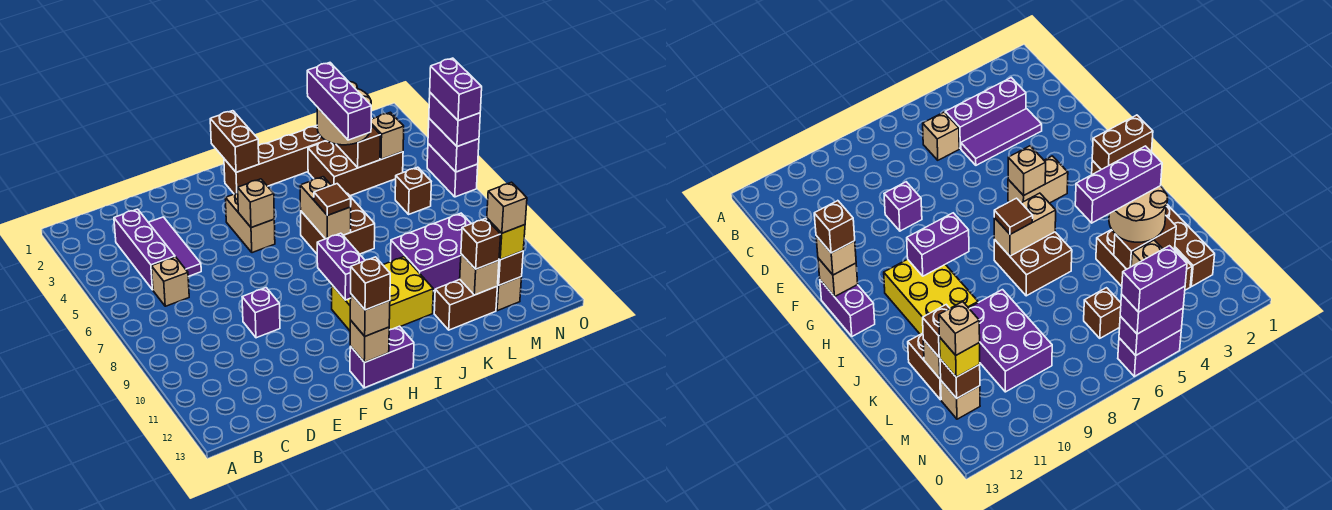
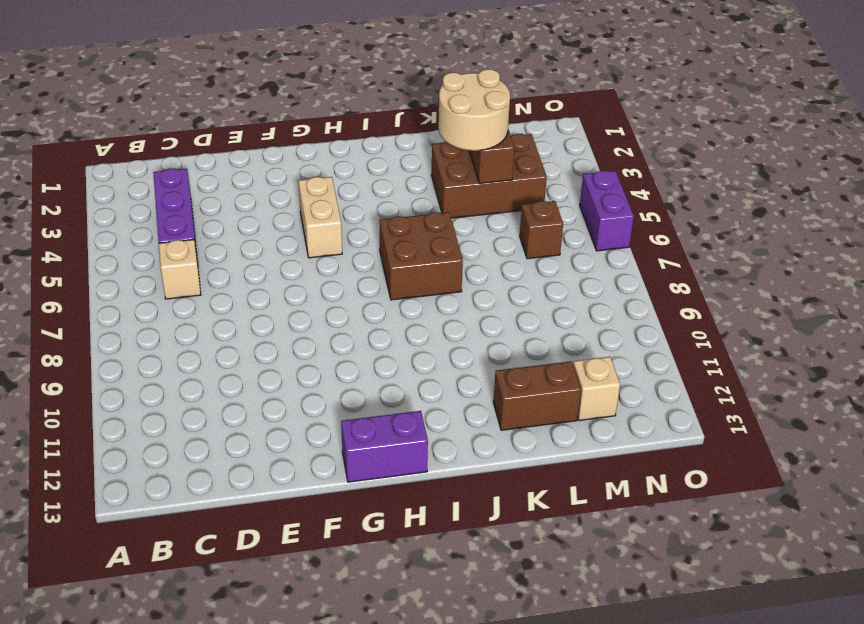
none -> purple tile D3:D5 level 1
none -> purple brick E9 level 1
none -> brown brick H2:M2 level 1
none -> yellow brick H10:J11 level 1

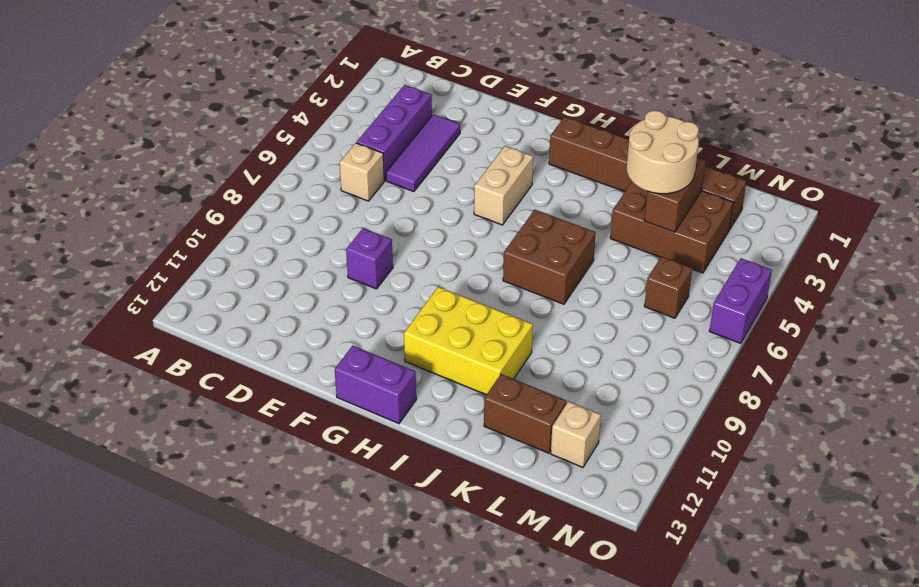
none -> purple brick K9:M10 level 1
none -> tan brick G5 level 2
none -> tan brick G13 level 2
none -> brown brick H1:H2 level 2

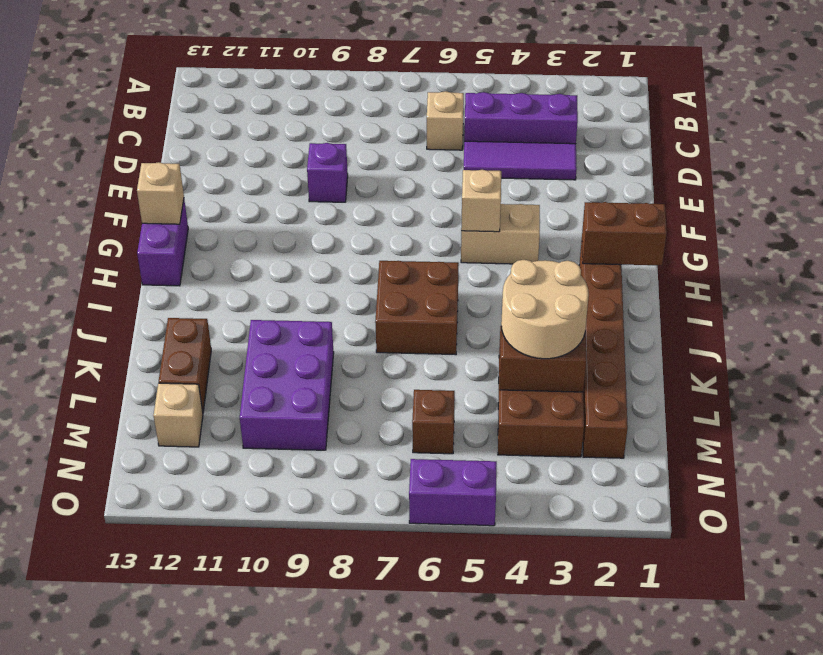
none -> yellow brick H10:J11 level 1
none -> purple brick H9:H10 level 2
none -> tan brick I6:I7 level 2
none -> tan brick L12 level 2

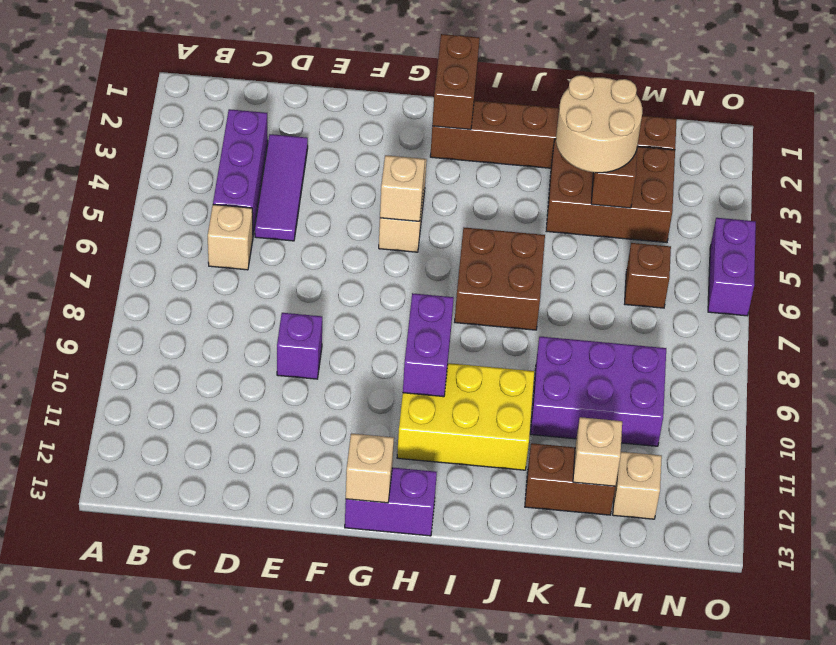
none -> tan brick I6:I7 level 2
none -> tan brick M4 level 2
none -> brown brick M12 level 2
none -> purple brick O5:O6 level 2

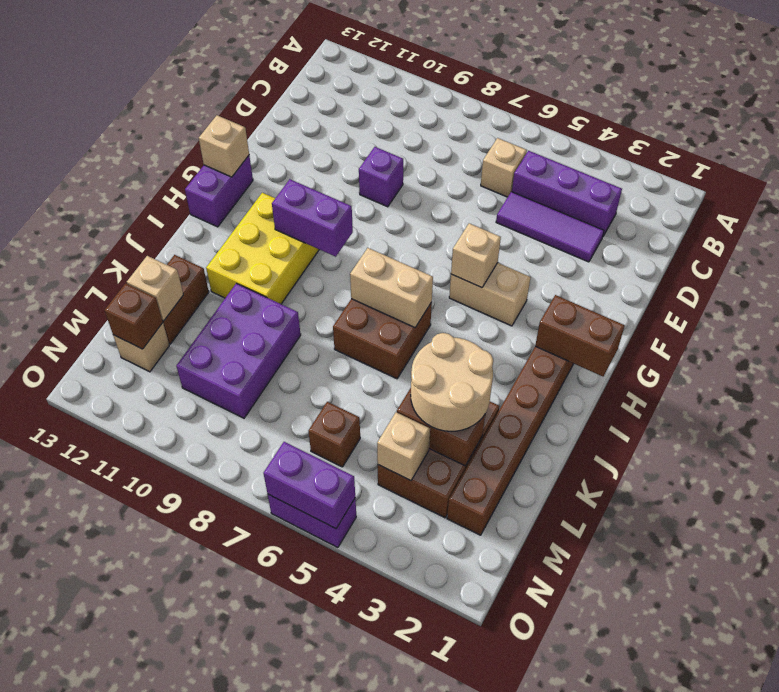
none -> tan brick G13 level 3
none -> brown tile I7 level 3
none -> brown brick L12 level 3
none -> yellow brick M12 level 3

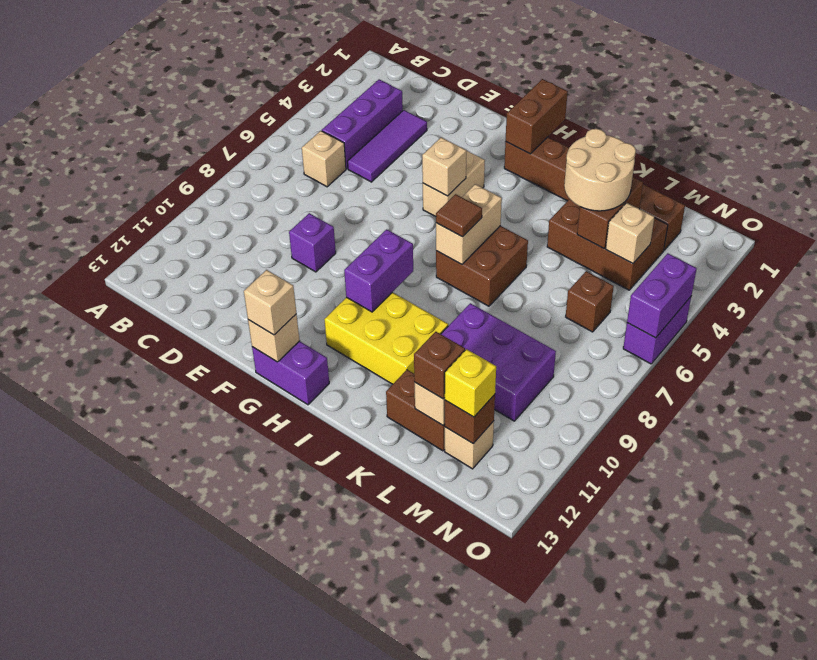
none -> purple brick O5:O6 level 3
none -> brown brick G13 level 4
none -> purple brick K3:K5 level 4
none -> tan brick M12 level 4

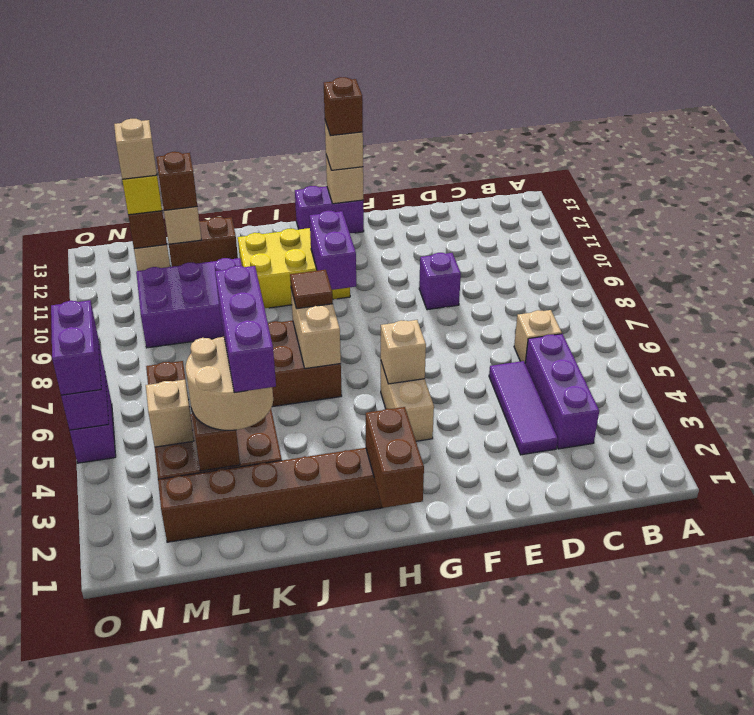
none -> purple brick O5:O6 level 4

